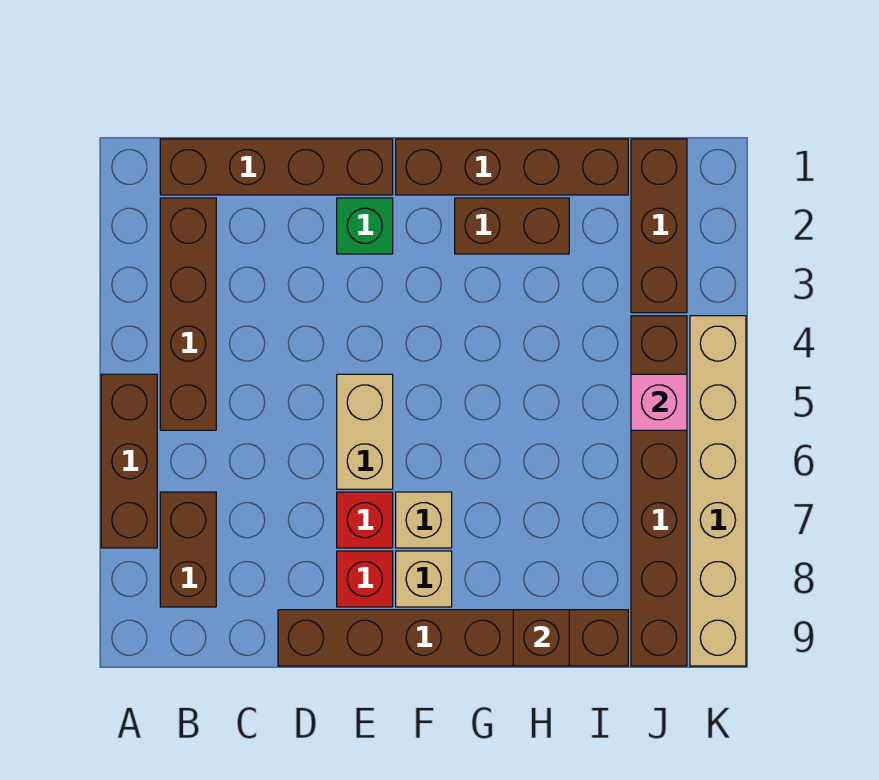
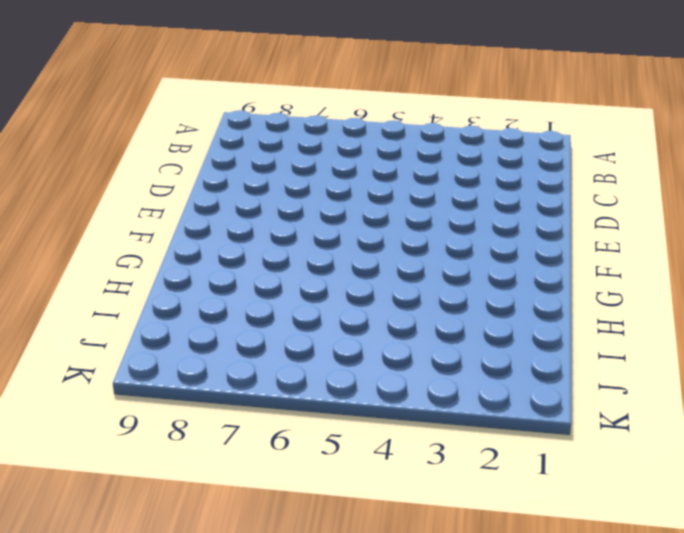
none -> brown brick A5:A7 level 1
none -> brown brick B1:E1 level 1
none -> brown brick B2:B5 level 1

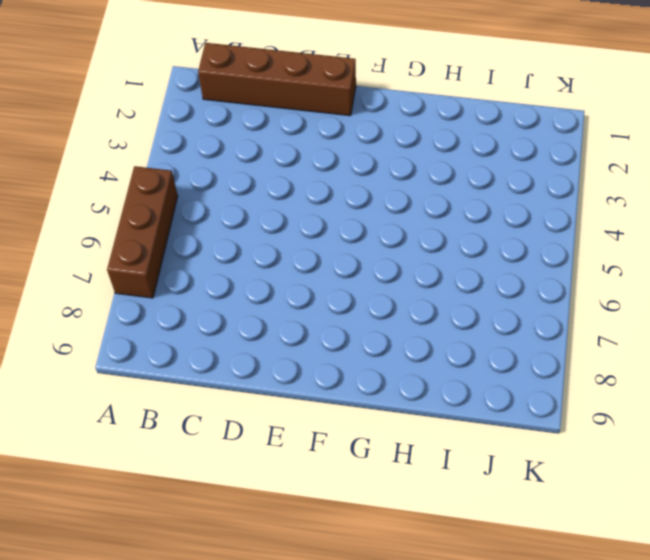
none -> brown brick B2:B5 level 1
none -> brown brick B7:B8 level 1
none -> brown brick D9:I9 level 1

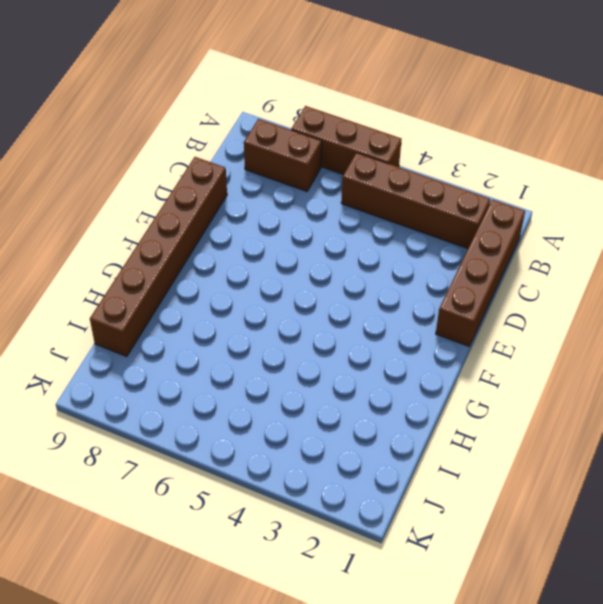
none -> green brick E2 level 1
none -> tan brick E5:E6 level 1
none -> red brick E7 level 1

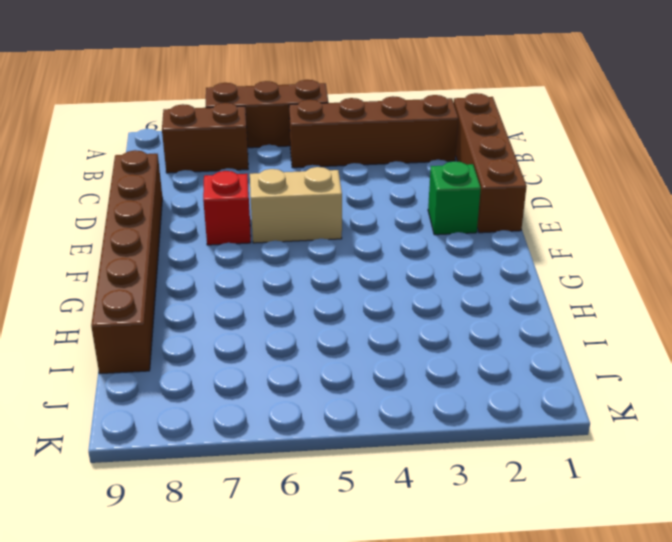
none -> red brick E8 level 1
none -> brown brick F1:I1 level 1
none -> tan brick F7 level 1

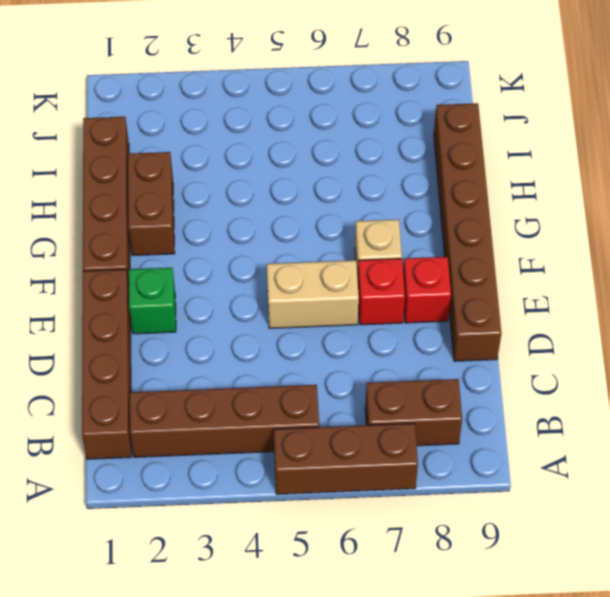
none -> tan brick F8 level 1
none -> brown brick J1:J3 level 1
none -> brown brick J4:J9 level 1

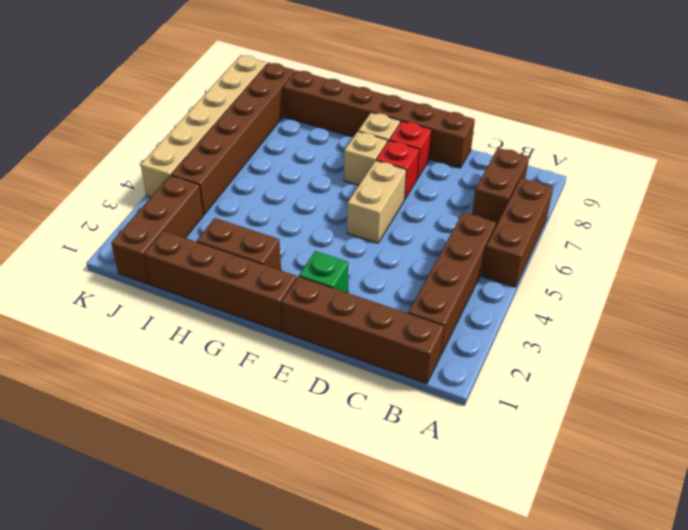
none -> brown brick H9 level 2
none -> pink brick J5 level 2

